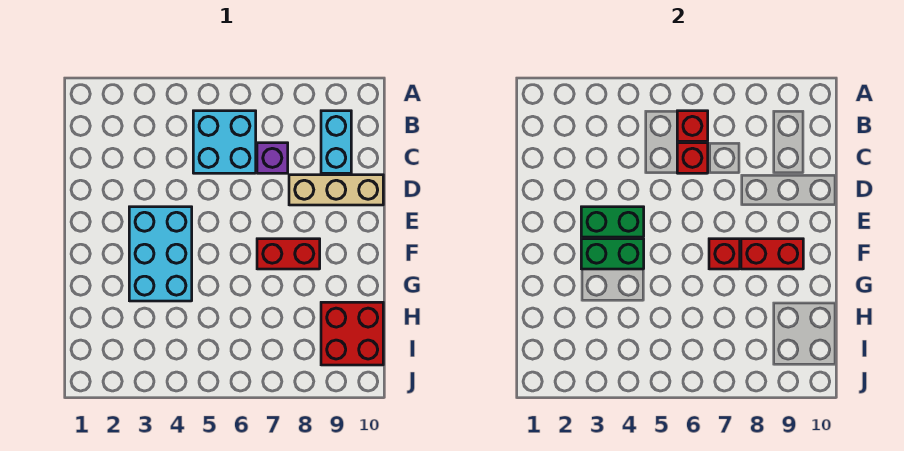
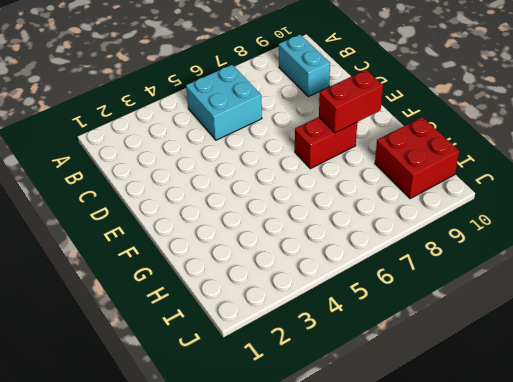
none -> purple brick C7 level 1
none -> tan brick D8:D10 level 1
none -> cyan brick E3:G4 level 1

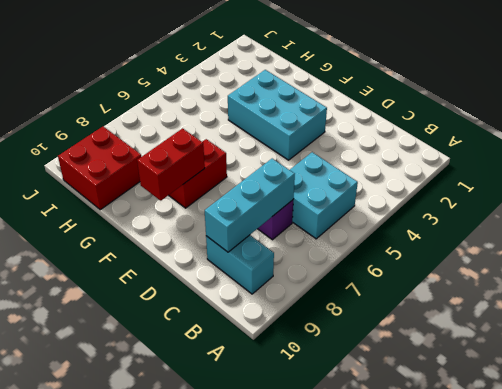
cyan brick C7:C9 level 2 -> none
none -> tan brick D8:D10 level 1
none -> red brick B6 level 2
none -> red brick C6 level 2

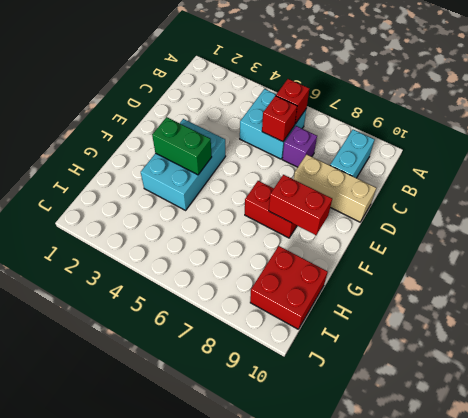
none -> green brick E3:E4 level 2
none -> red brick F7 level 2

